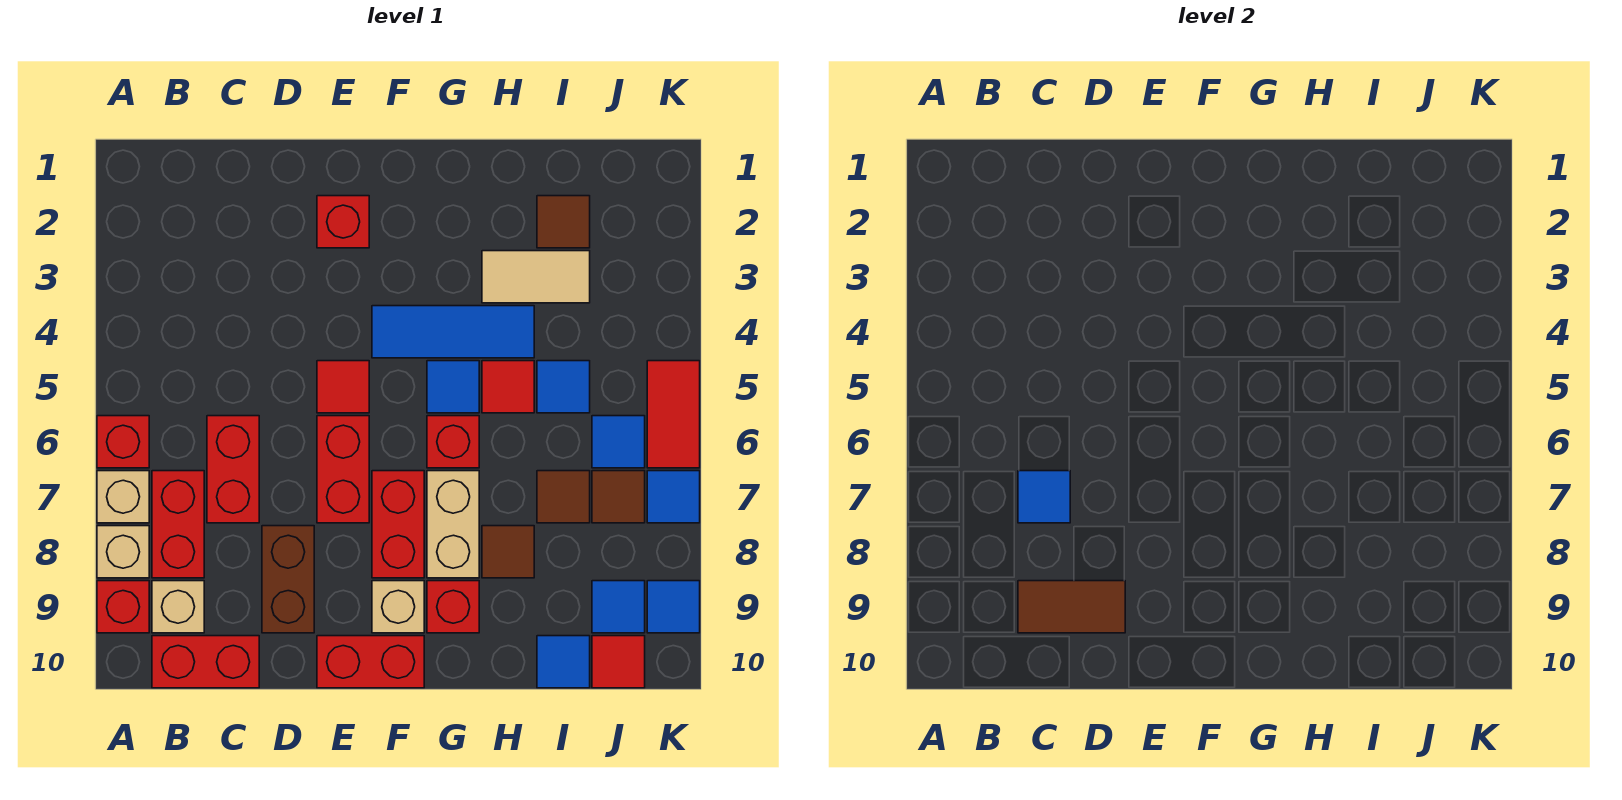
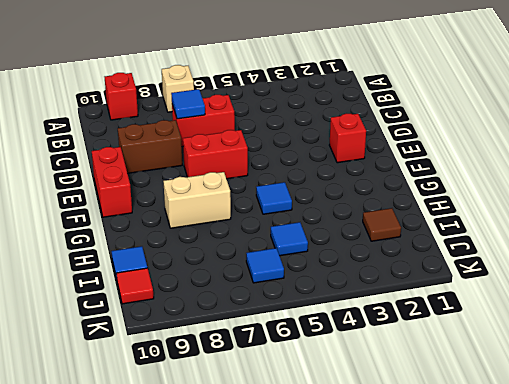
none -> red brick A6 level 1
none -> tan brick A8 level 1
none -> red brick B7:B8 level 1
none -> tan brick B9 level 1

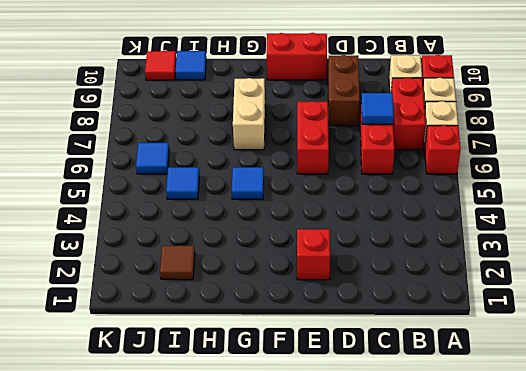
none -> red brick B10:C10 level 1
none -> red tile E5 level 1
none -> blue tile F4:H4 level 1
none -> red brick F7:F8 level 1

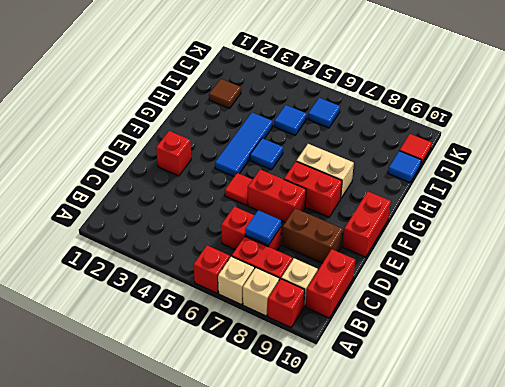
none -> tan brick F9 level 1
none -> red brick G6 level 1
none -> red brick G9 level 1
none -> tan tile H3:I3 level 1

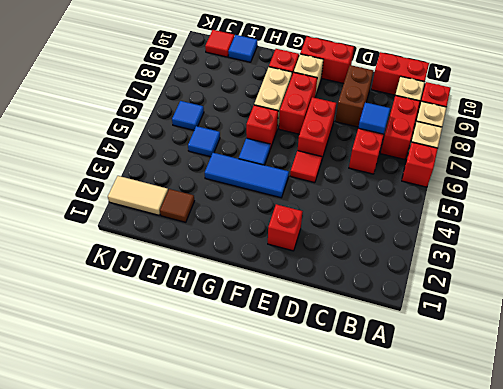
tan tile J2:K2 level 1 -> tan tile H3:I3 level 1
none -> red tile H5 level 1
none -> brown tile H8 level 1
none -> brown tile I7 level 1
none -> brown tile J7 level 1

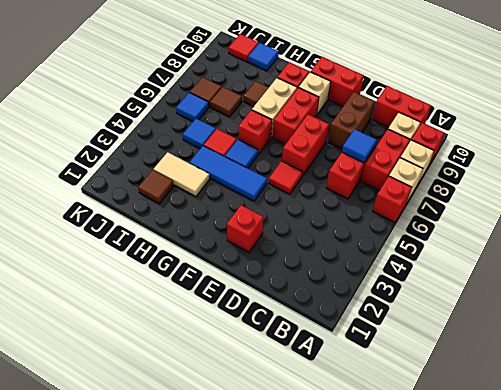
none -> blue tile J9 level 1
none -> red tile K5:K6 level 1
none -> blue tile K7 level 1
none -> blue tile K9 level 1

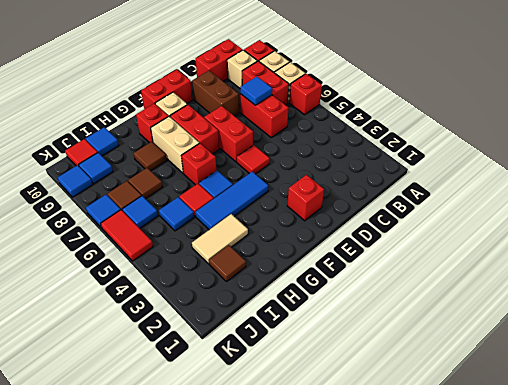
none -> brown tile C9:D9 level 2

